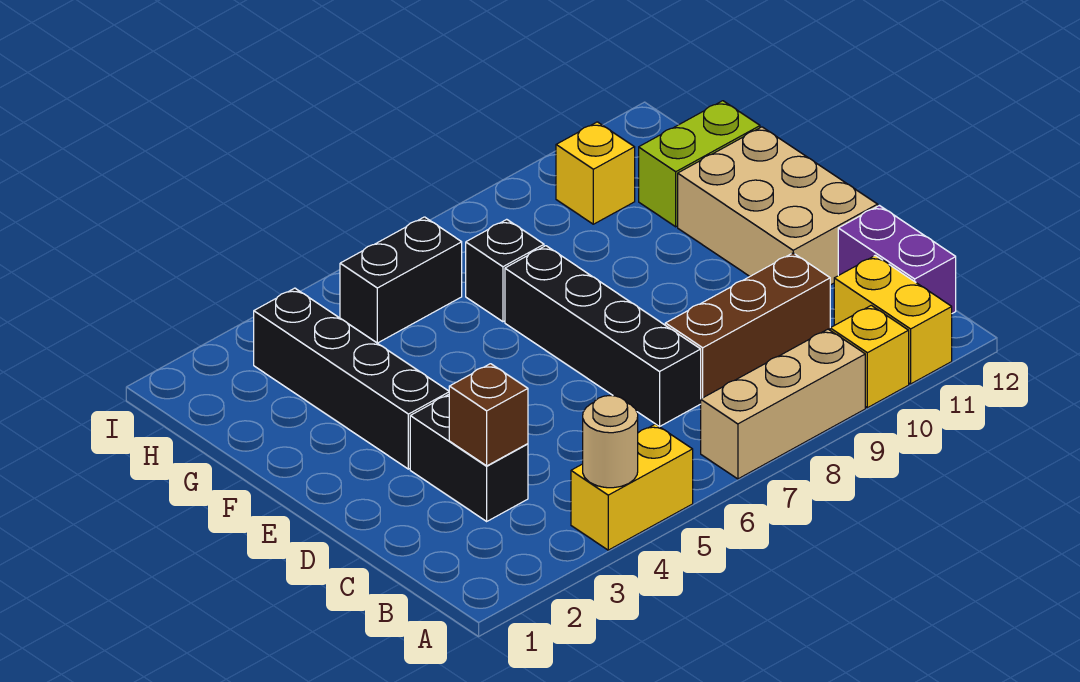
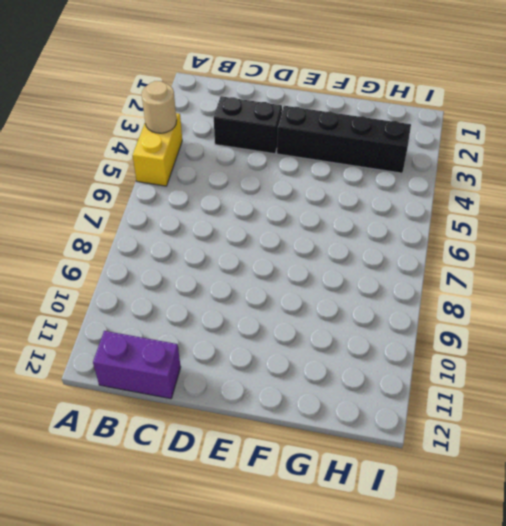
none -> tan brick A7:A9 level 1
none -> yellow brick A10 level 1
none -> yellow brick A11:B11 level 1

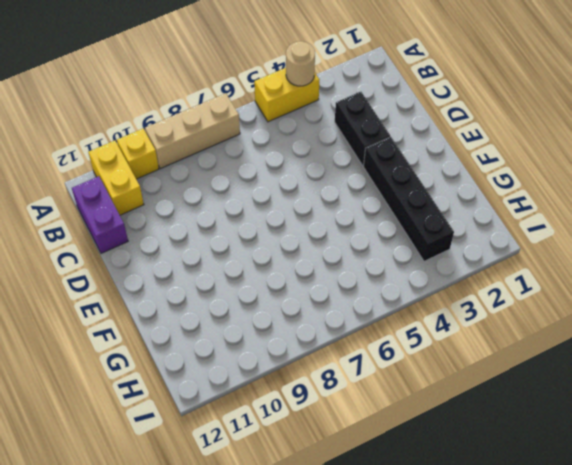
none -> black brick C7:F7 level 1
none -> brown brick C8:C10 level 1
none -> tan brick D11:F12 level 1

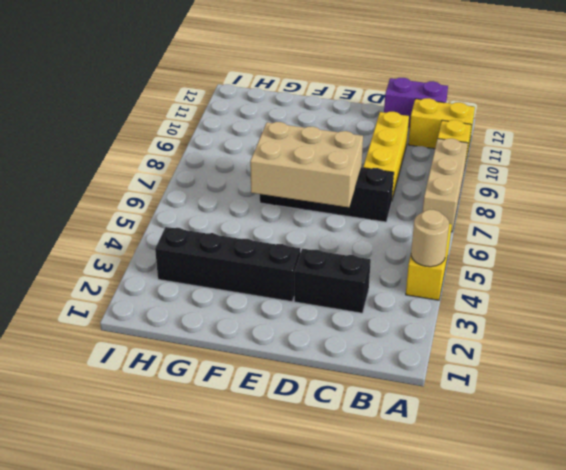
yellow brick C8:C10 level 1 -> brown brick C8:C10 level 1
tan brick D6:F7 level 2 -> tan brick D11:F12 level 1
none -> black brick G7 level 1
none -> lime brick G11:G12 level 1
none -> black brick H5:H6 level 1

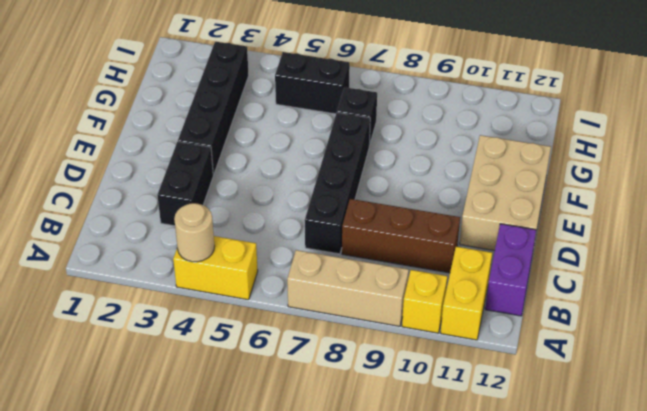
none -> lime brick G11:G12 level 1
none -> yellow brick H10 level 1
none -> brown brick C3 level 2

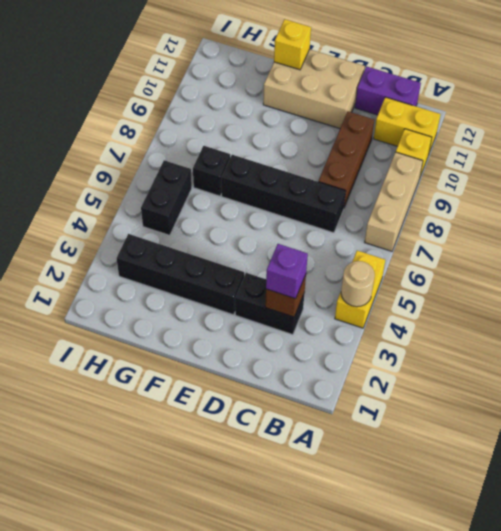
purple brick C3 level 3 -> none
yellow brick F12 level 2 -> yellow brick H10 level 1
none -> lime brick G11:G12 level 1

